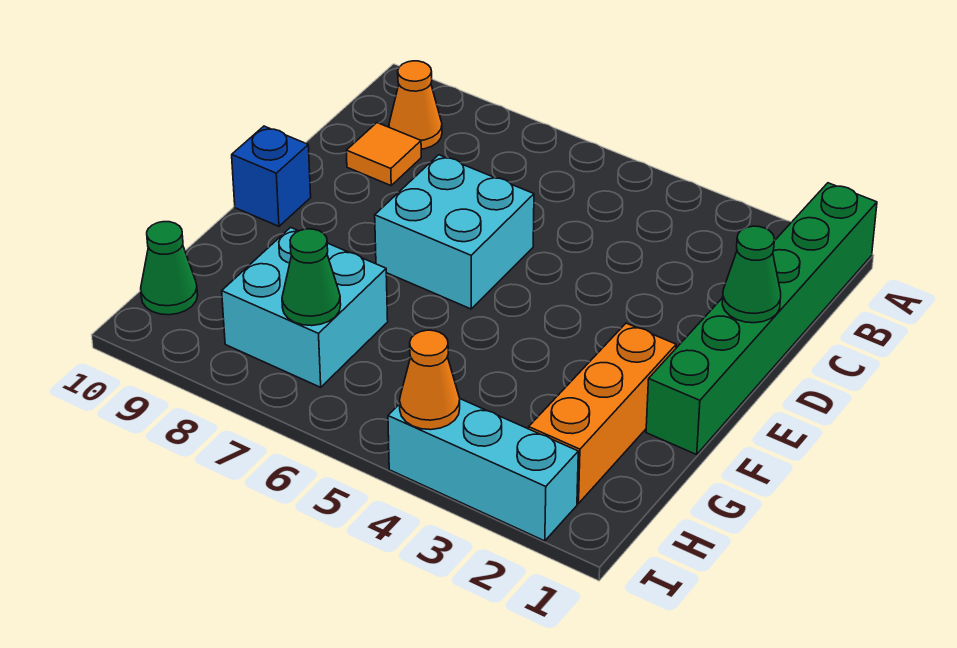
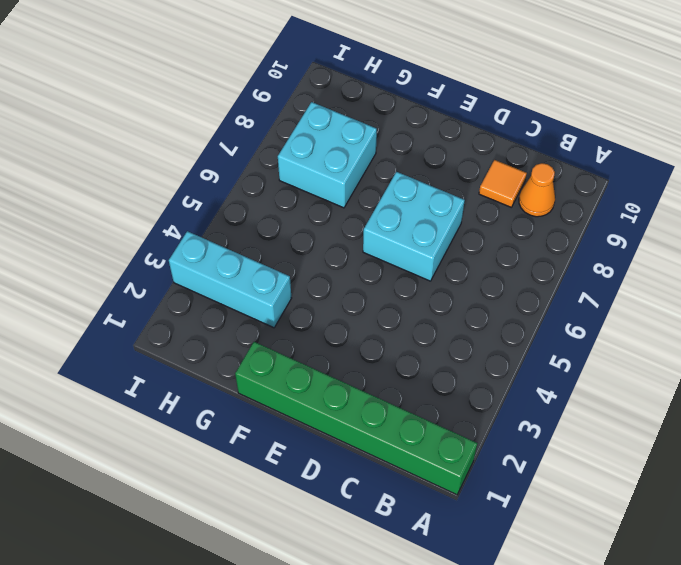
cyan brick G3:I3 level 1 -> cyan brick I2:I4 level 1
none -> blue brick E10 level 1
none -> orange brick F2:H2 level 1
none -> green cone H10 level 1

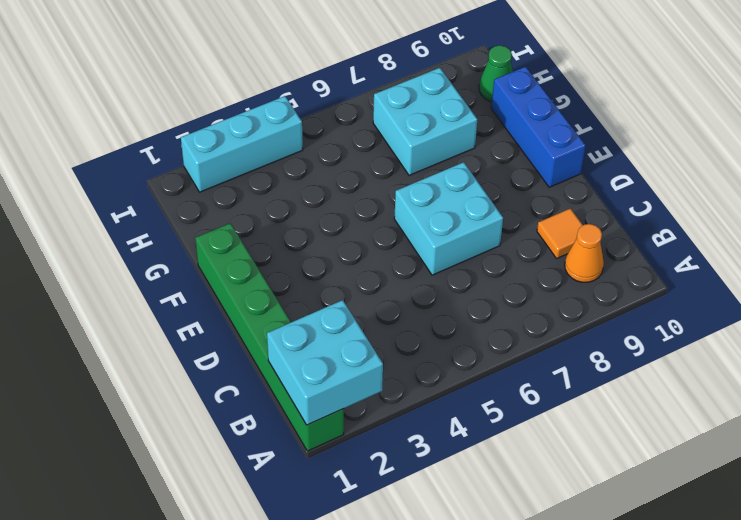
cyan brick A1:B2 level 2 -> none
blue brick E10:G10 level 1 -> blue brick E10 level 1
none -> orange brick F2:H2 level 1
none -> green cone D1 level 2
none -> green cone H7 level 2

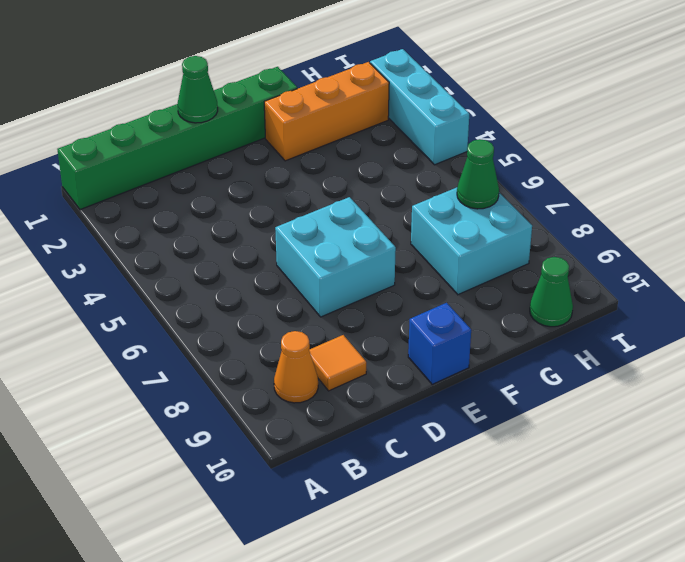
none -> orange cone I4 level 2

